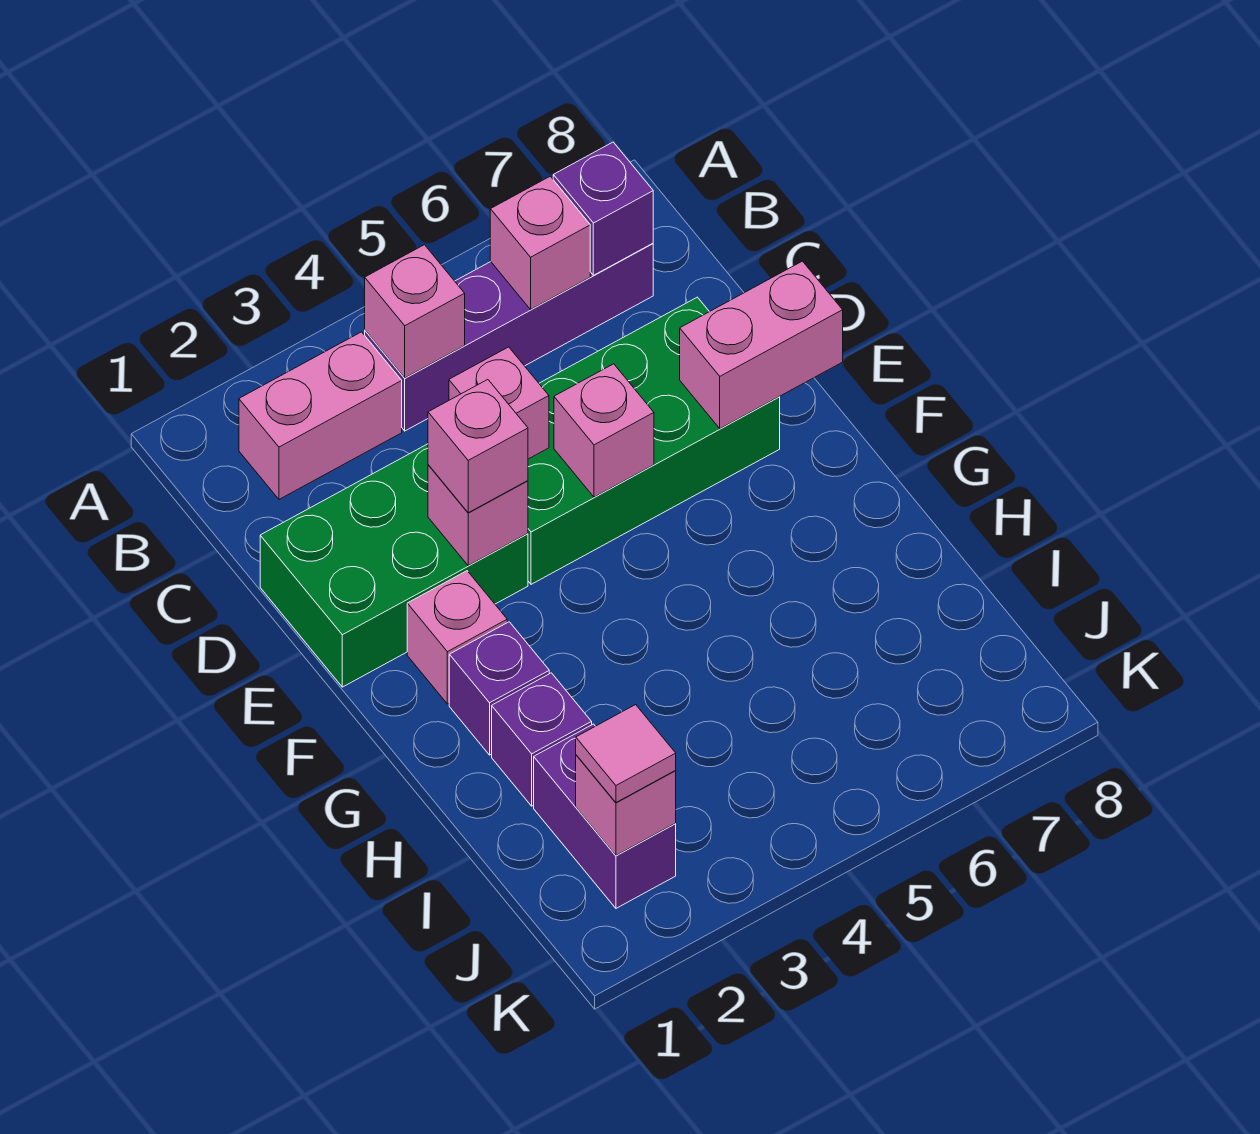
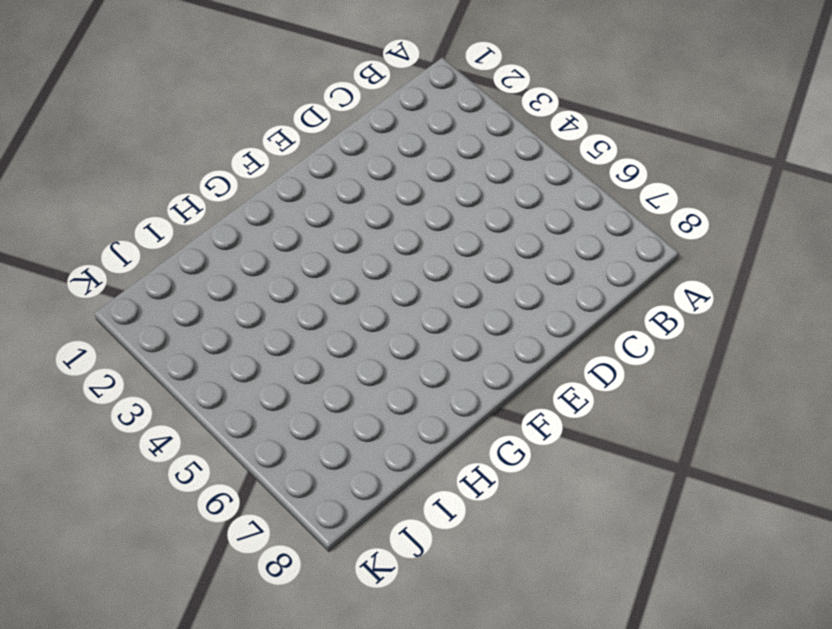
none -> pink brick B2:B3 level 1
none -> purple brick B4:B7 level 1
none -> green brick D1:E3 level 1

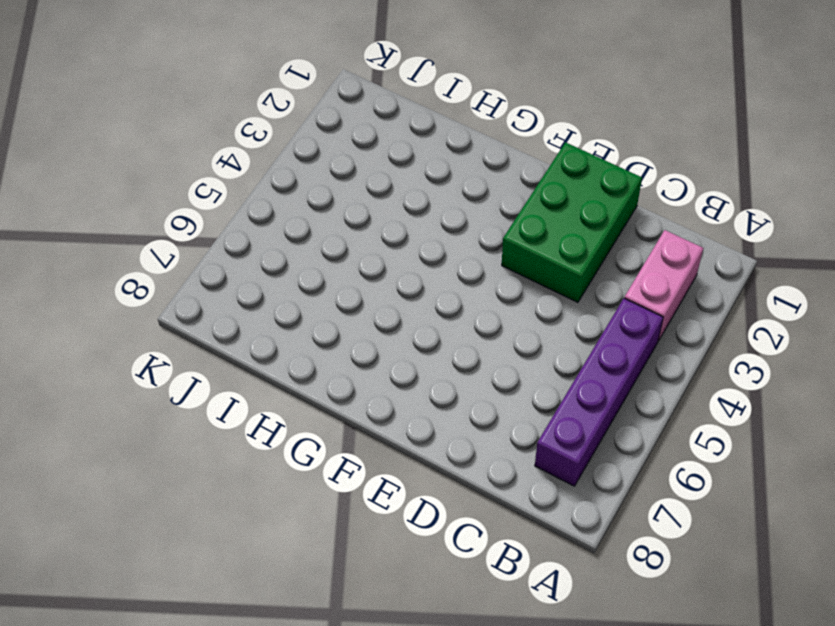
none -> green brick D4:E7 level 1
none -> pink brick F2 level 1
none -> purple brick G2 level 1

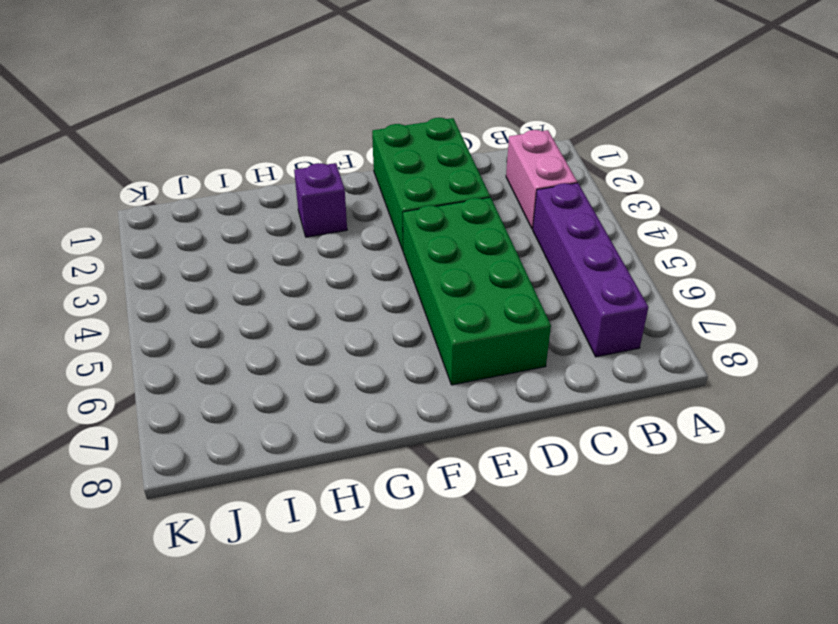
none -> pink brick F2 level 1
none -> purple brick H2 level 1
none -> purple brick I2:J2 level 1

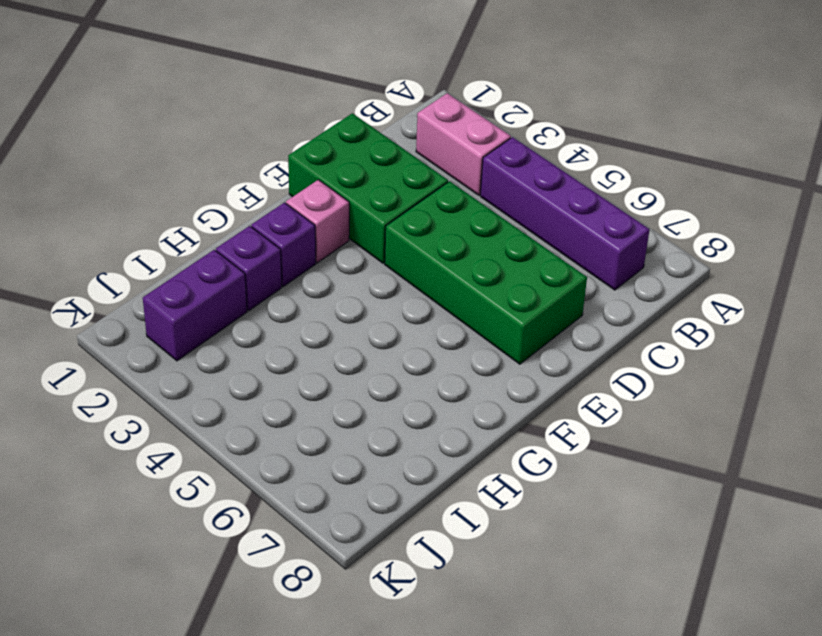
none -> pink brick B4 level 2
none -> pink brick B6 level 2
none -> purple brick B7 level 2

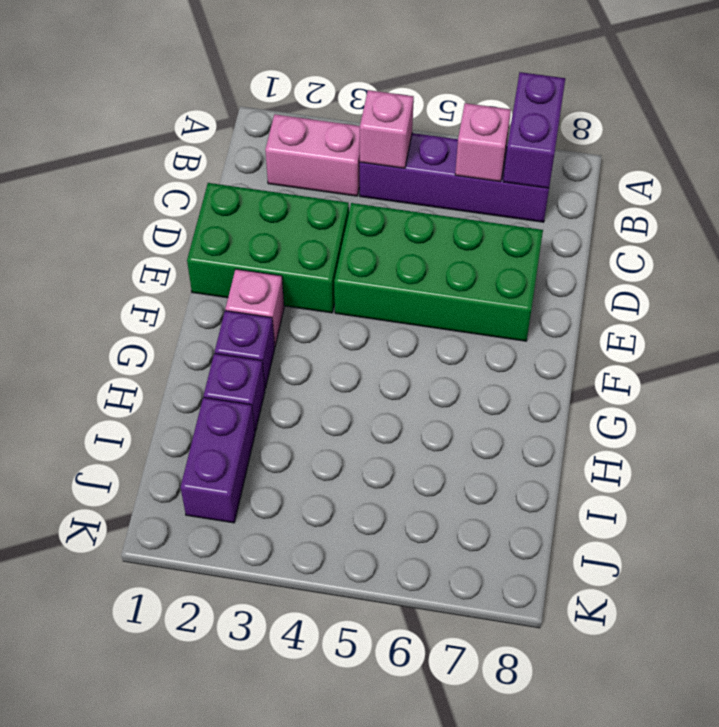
purple brick A7:B7 level 2 -> purple brick B7 level 2
none -> pink brick D4 level 2
none -> pink brick E3 level 2
none -> pink brick E5 level 2

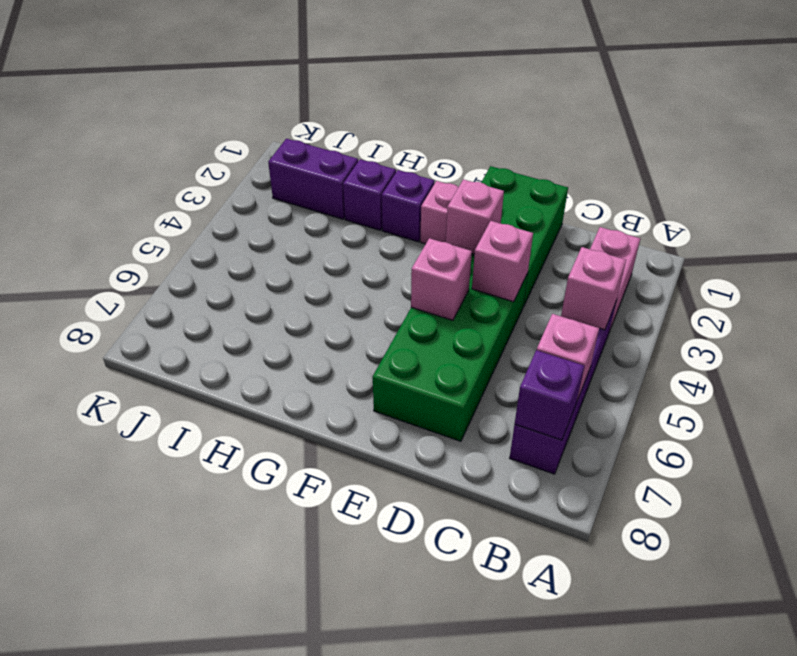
none -> pink brick E7:E8 level 2
none -> pink brick J2 level 2
none -> pink brick E3 level 3

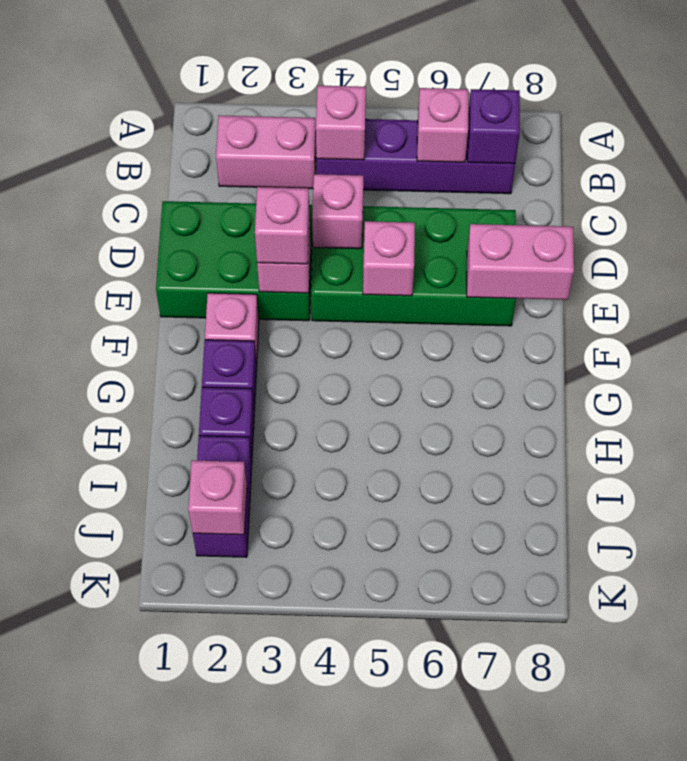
none -> pink tile J2 level 3

